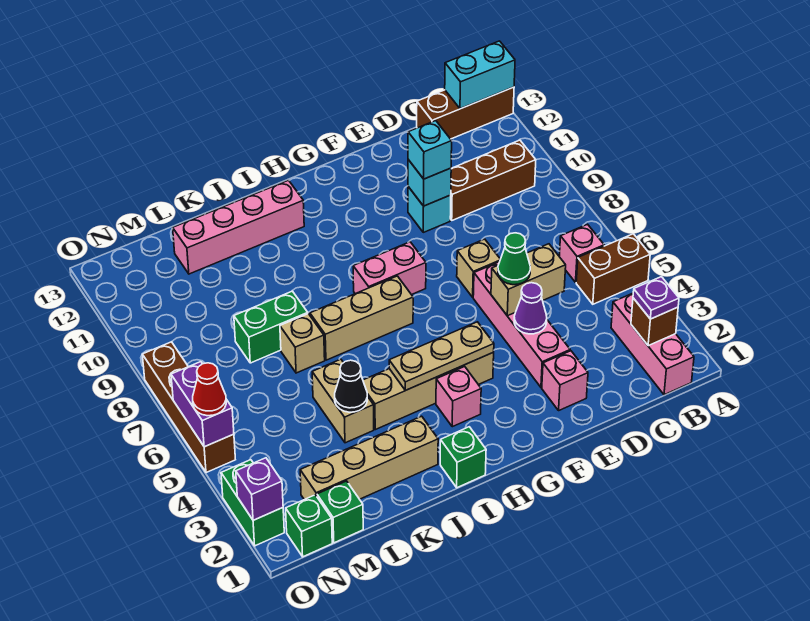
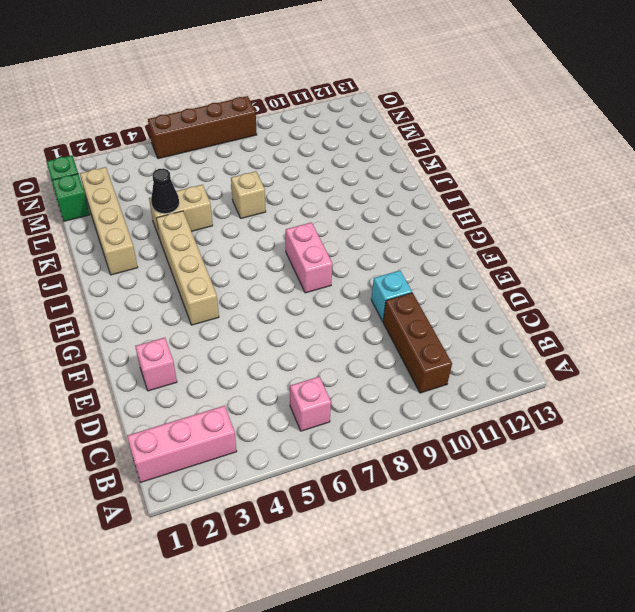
none -> brown brick A5:B5 level 1
none -> brown brick A13:C13 level 1
none -> pink brick E3:E6 level 1
none -> tan brick E7 level 1

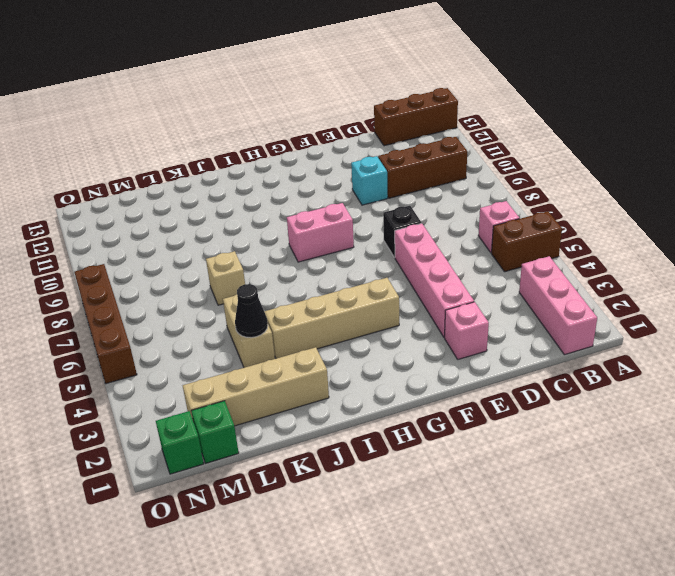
black brick E7 level 1 -> tan brick E7 level 1
none -> pink brick H3 level 1
none -> tan brick H7:J7 level 1
none -> green brick I1 level 1
none -> pink brick I12:L12 level 1

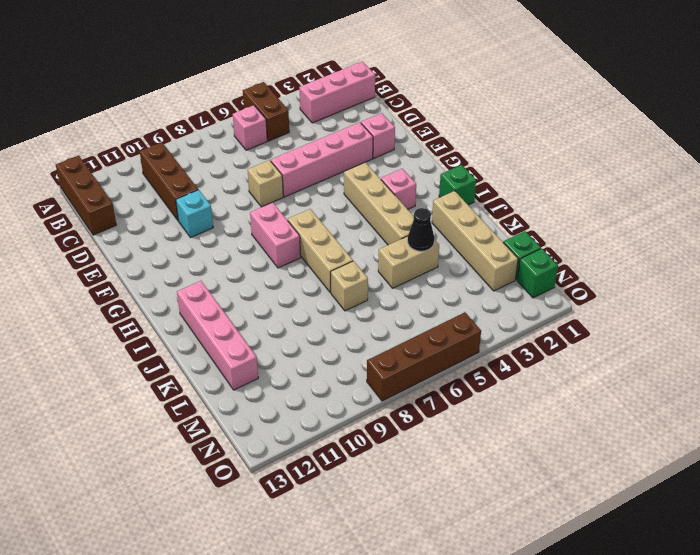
none -> green brick K8:L8 level 1
none -> green brick O2:O3 level 1
none -> cyan brick A13:B13 level 2
none -> brown brick B2 level 2

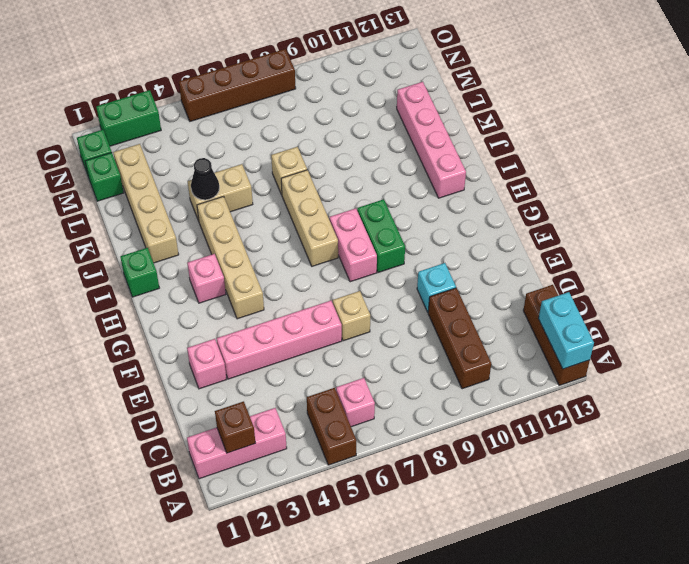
green brick G9:H9 level 1 -> green brick K8:L8 level 1
none -> tan brick D5:E5 level 2
none -> purple cone E4 level 2
none -> cyan brick E10 level 2
none -> tan plate G4:I4 level 2

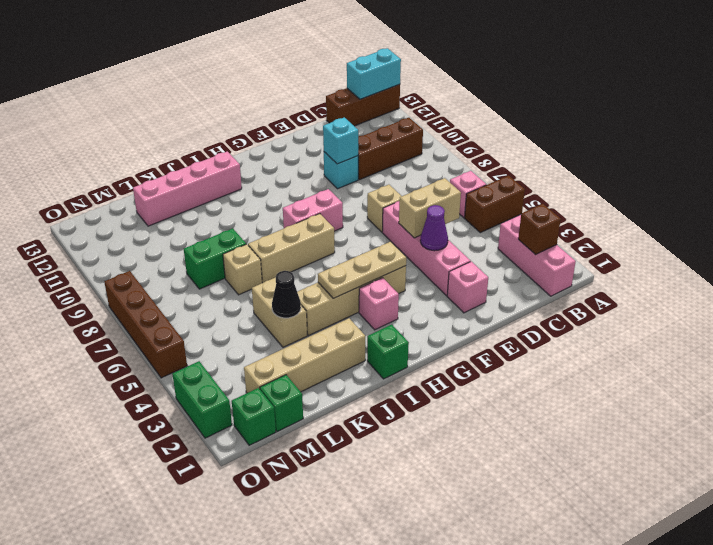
none -> purple brick O2 level 2
none -> purple brick O5:O6 level 2
none -> purple plate B2 level 3
none -> green cone E5 level 3

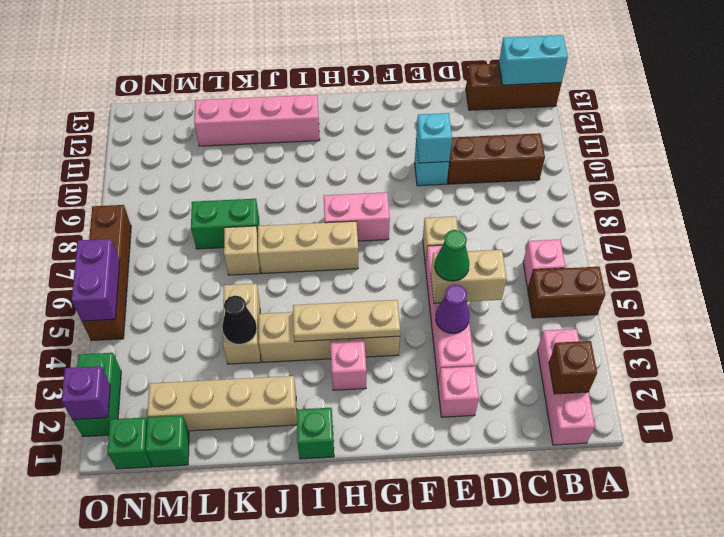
none -> purple plate B2 level 3
none -> cyan brick E10 level 3
none -> red cone O5 level 3

